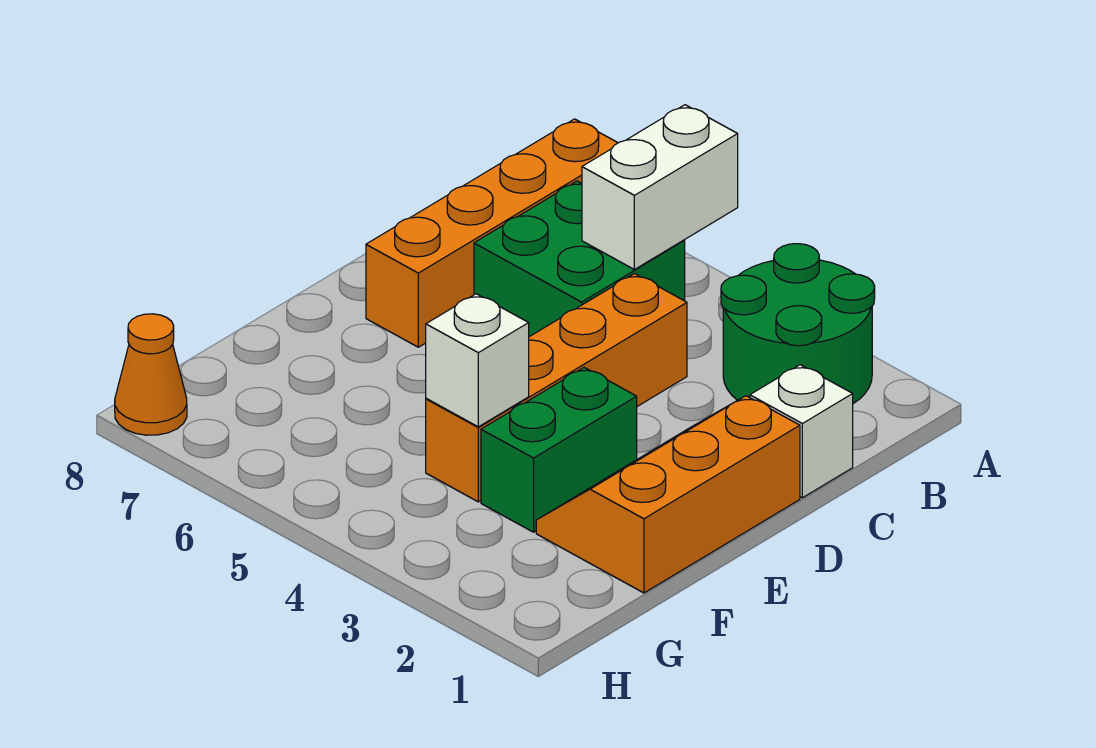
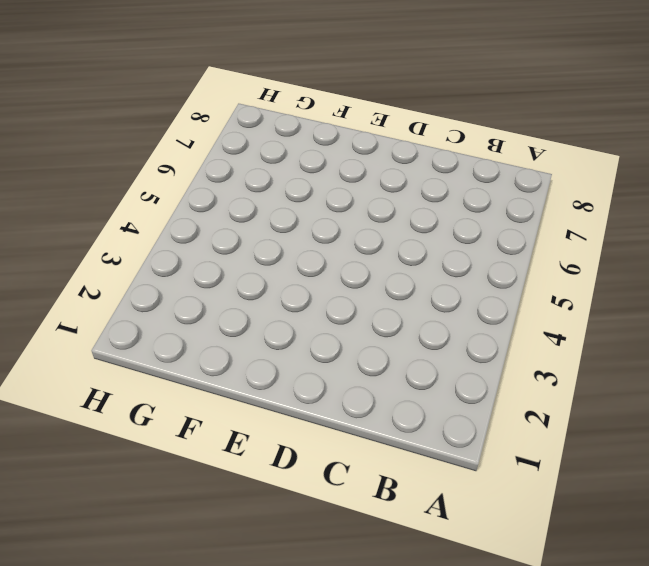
none -> green round brick A2:B3 level 1
none -> orange brick A7:D7 level 1

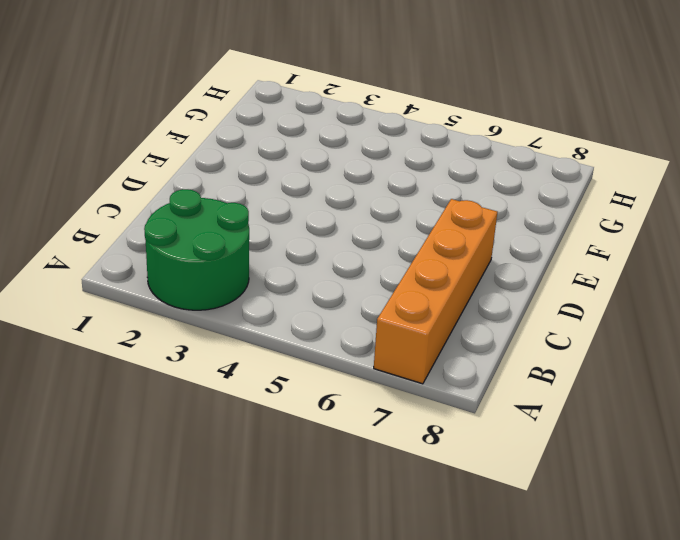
none -> green brick B5:C6 level 1
none -> white brick C1 level 1

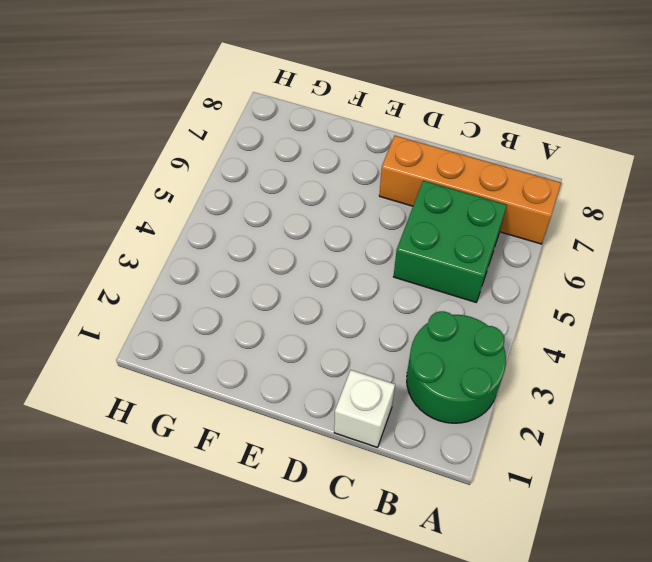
none -> orange brick C4:F4 level 1
none -> orange slope D1:F2 level 1 top 1

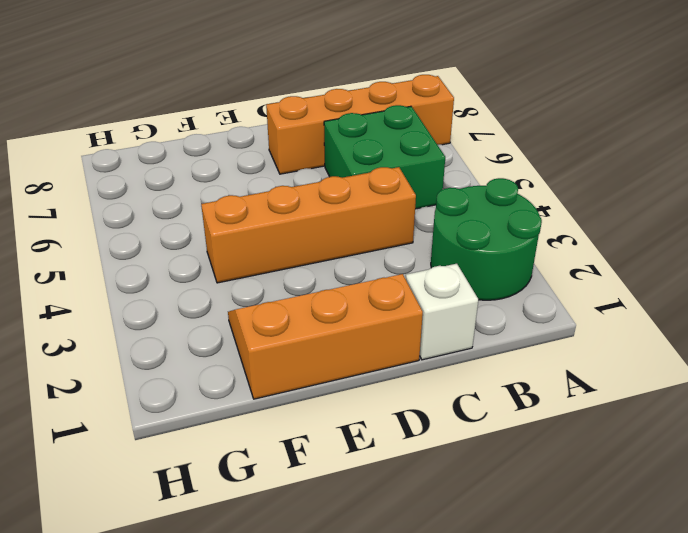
none -> green brick E3:F3 level 1
none -> orange cone H8 level 1

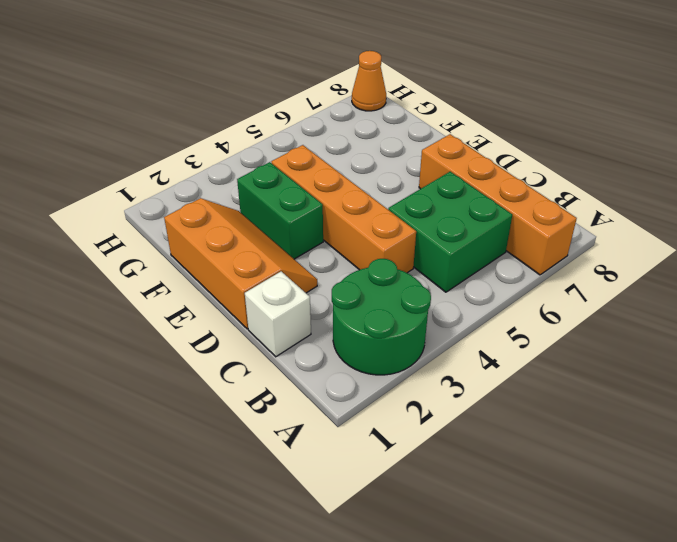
none -> white brick A5:B5 level 2
none -> white brick F4 level 2

